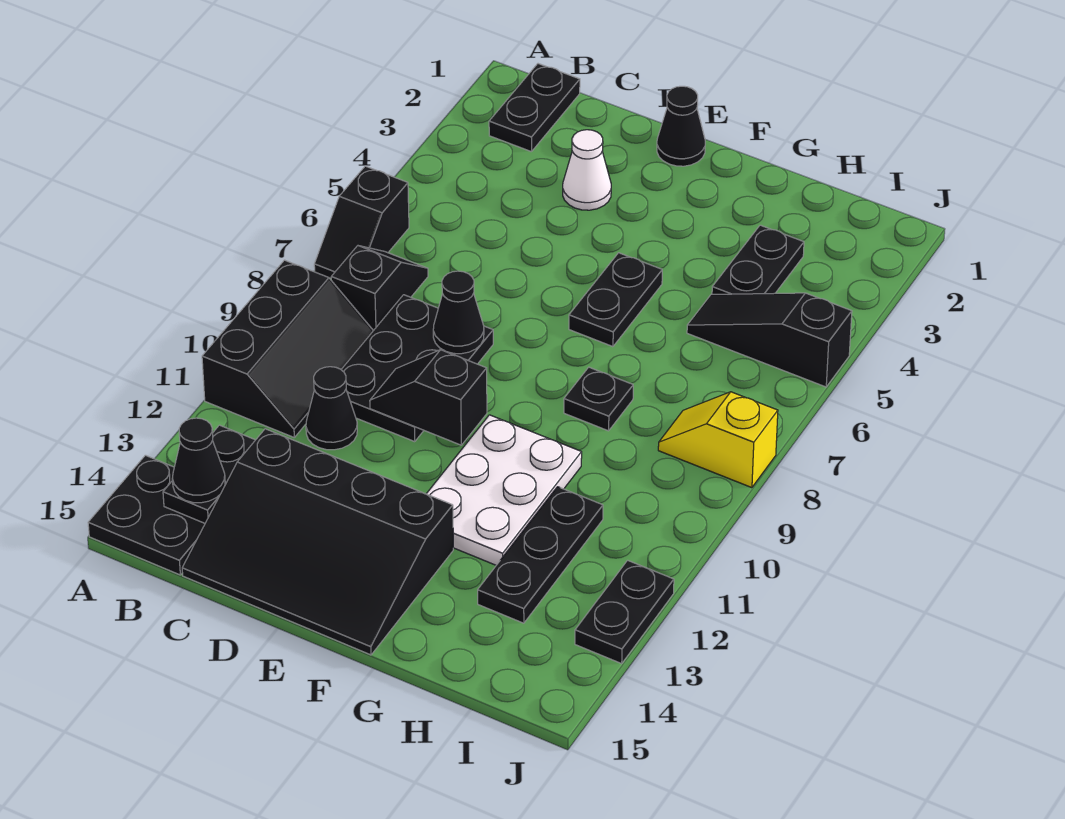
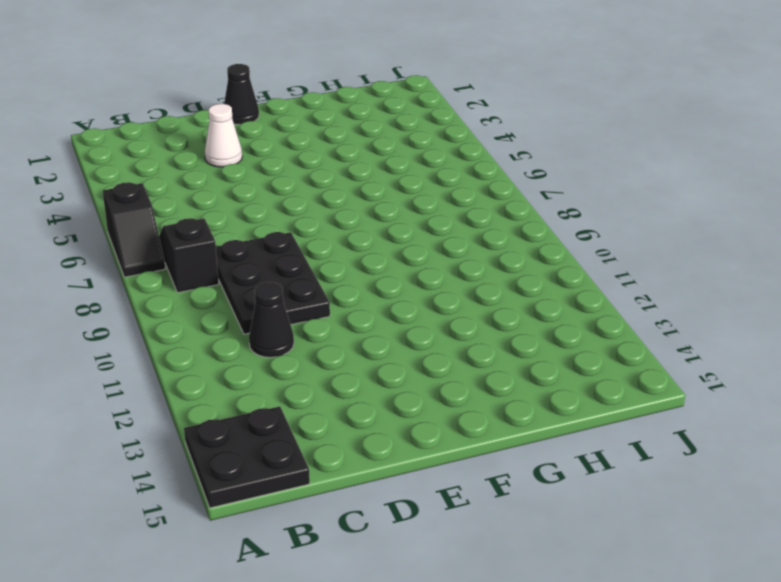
none -> black slope A9:B11 level 1 top A
none -> black plate B1:B2 level 1
none -> black slope C13:F15 level 1 top 13

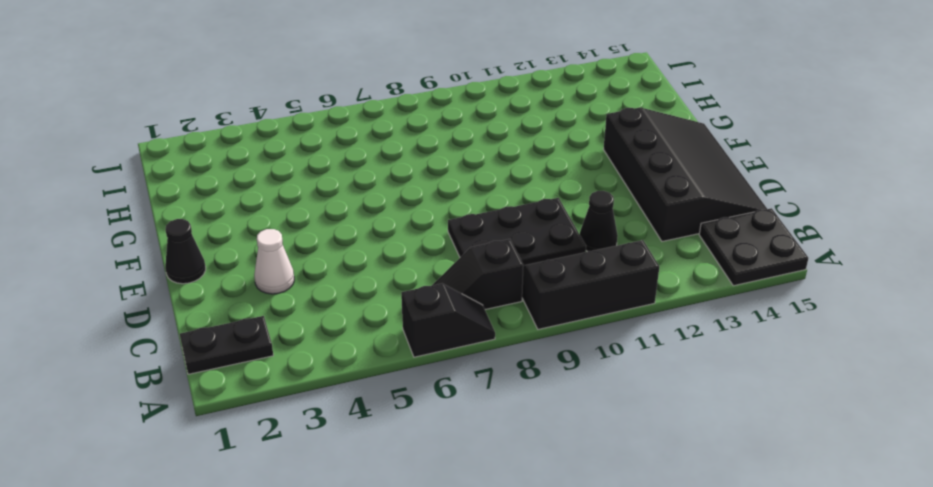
none -> black plate F5:F6 level 1
none -> white plate F10:G12 level 1
none -> black plate G8 level 1

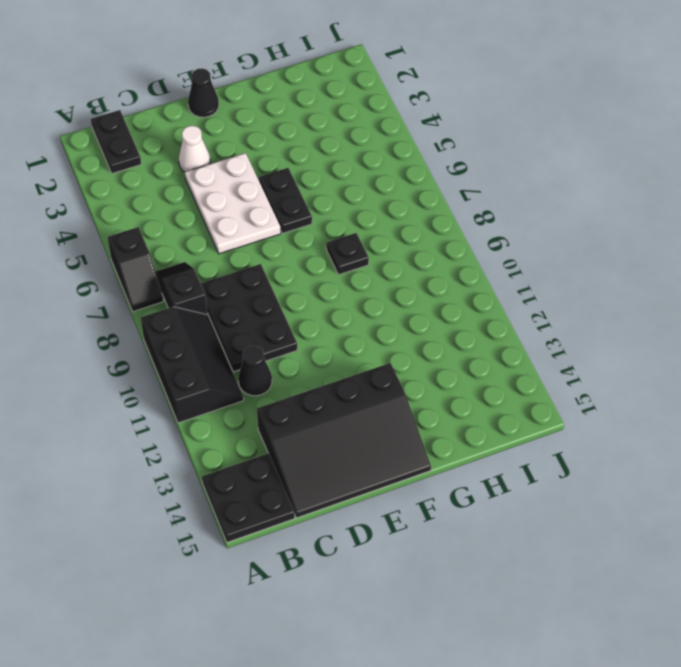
white plate D4:E6 level 1 -> white plate F10:G12 level 1
none -> black plate H3:H4 level 1
none -> black slope H5:J5 level 1 top J
none -> black plate H11:H13 level 1

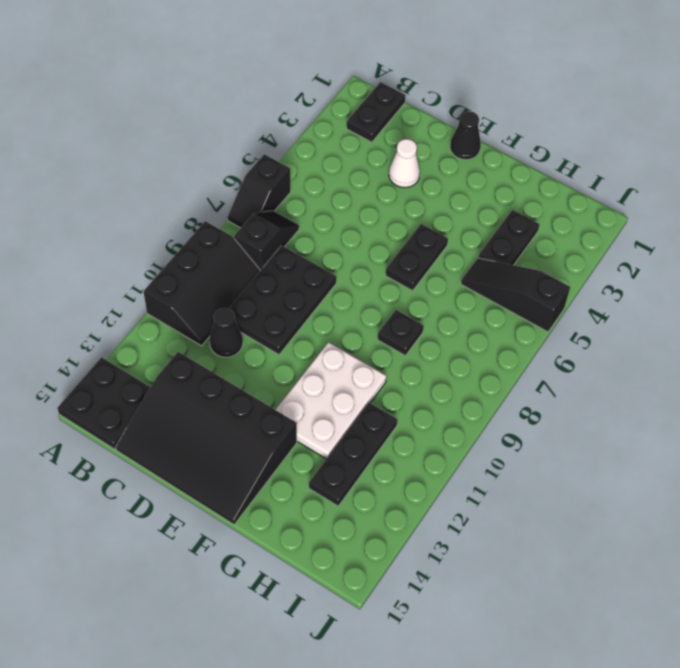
none -> yellow slope I8:J8 level 1 top J
none -> black plate J12:J13 level 1
none -> black plate B13:B14 level 2

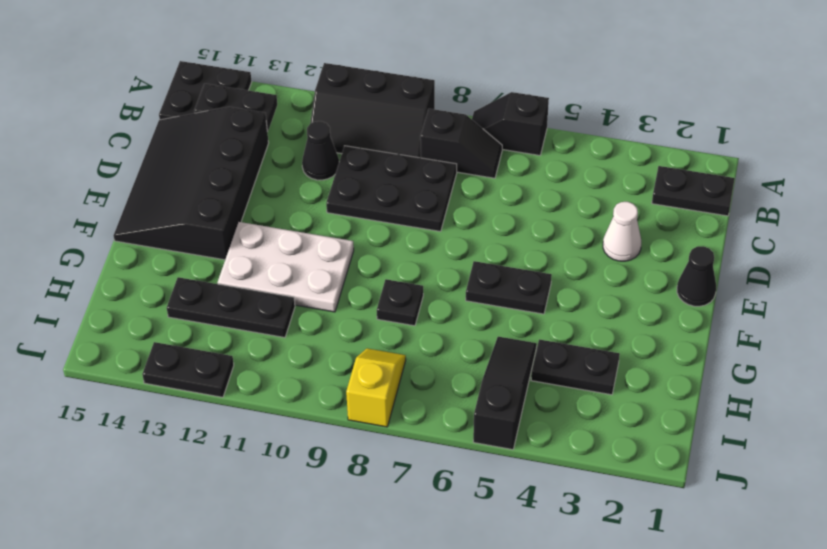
none -> black cone D8 level 2
none -> black slope D10:E10 level 2 top E
none -> black cone B14 level 3

